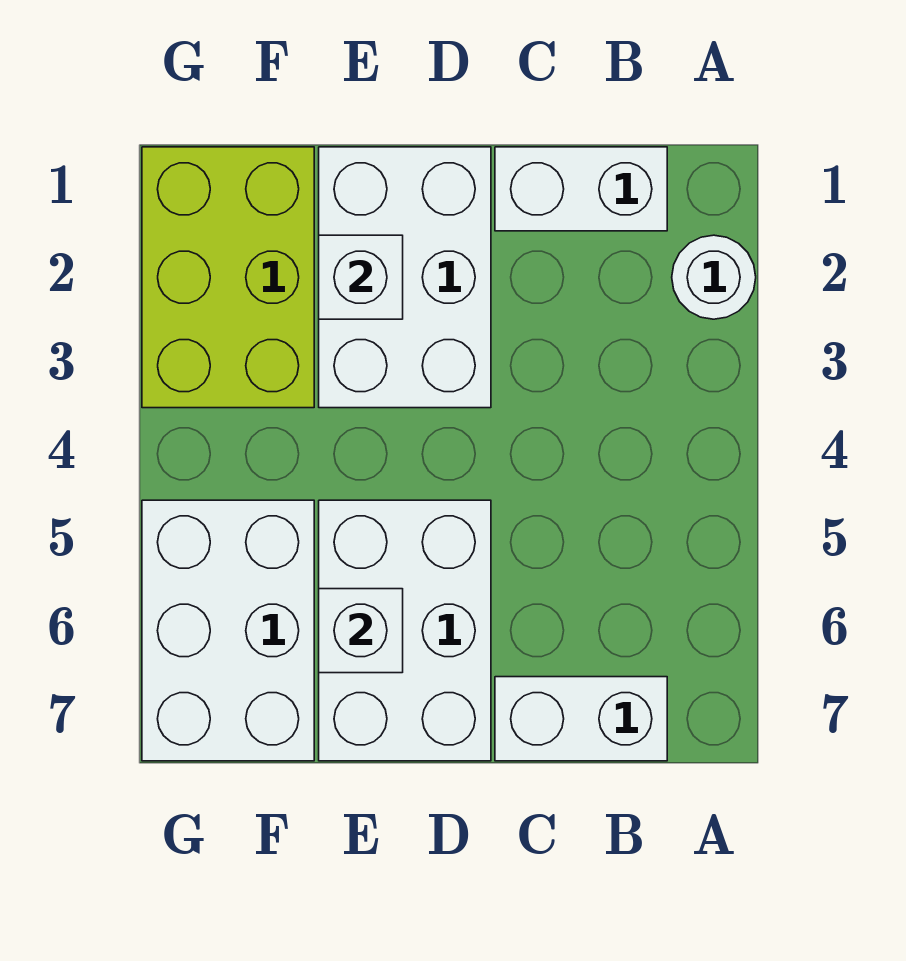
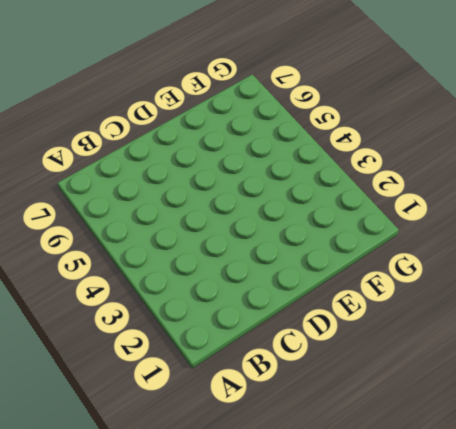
none -> white round brick A2 level 1
none -> white brick B1:C1 level 1

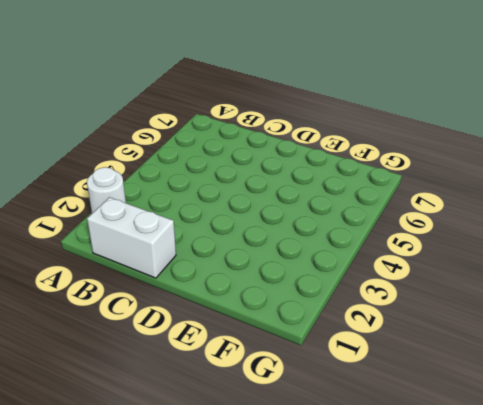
none -> white brick B7:C7 level 1
none -> white brick D1:E3 level 1

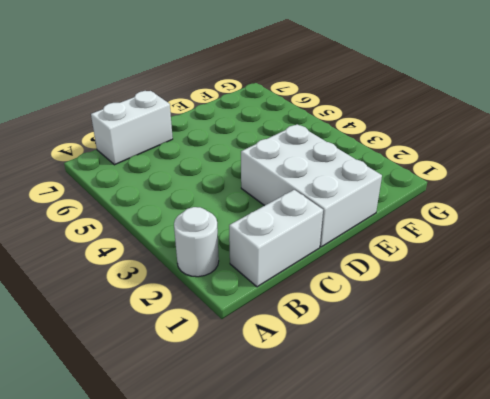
none -> white brick D5:E7 level 1
none -> lime brick F1:G3 level 1

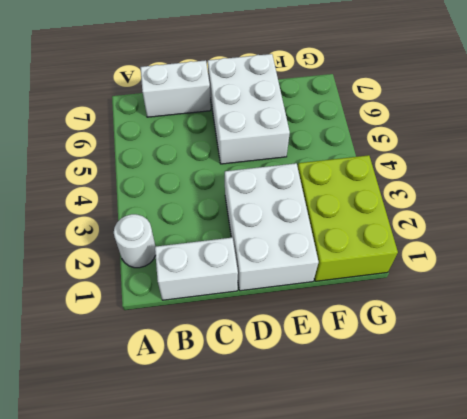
none -> white brick F5:G7 level 1
none -> white brick E2 level 2

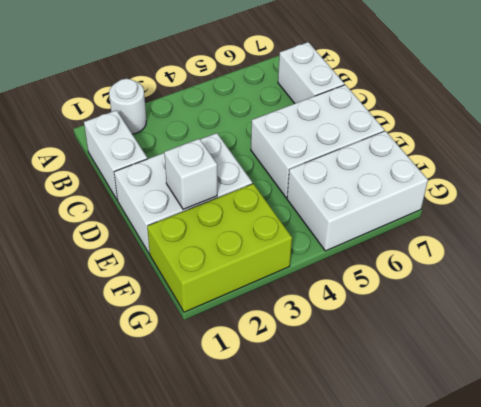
none -> white brick E6 level 2

